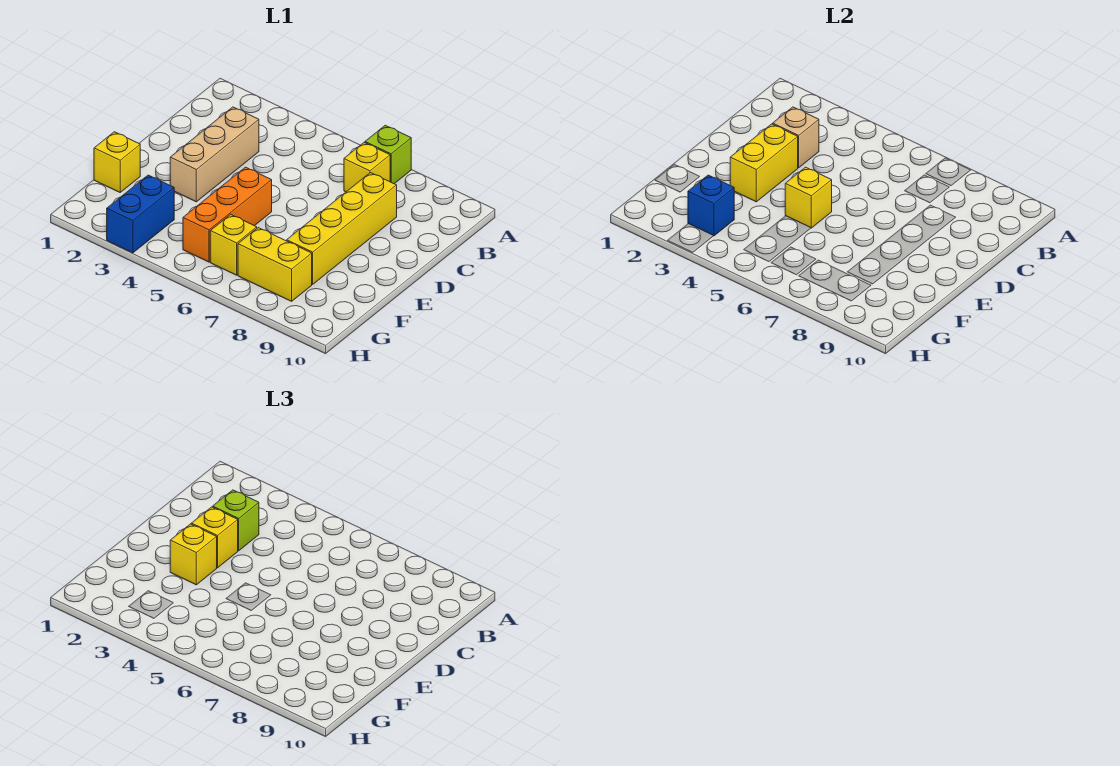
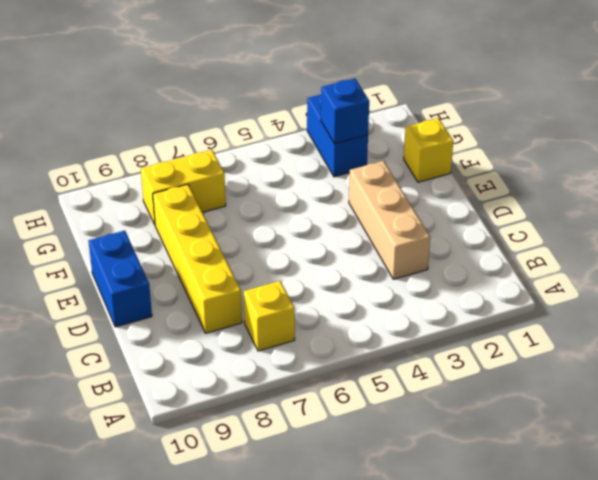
blue brick D10:E10 level 1 -> none
none -> lime brick A7 level 1
none -> orange brick E5:G5 level 1
none -> yellow brick G6 level 1

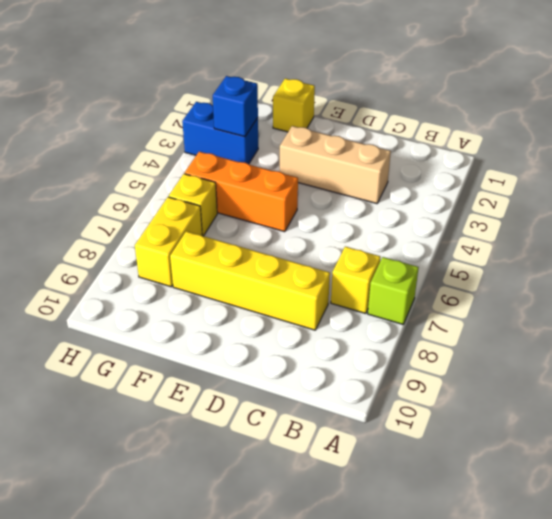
none -> tan brick C3 level 2
none -> yellow brick D3:E3 level 2
none -> yellow brick E5 level 2

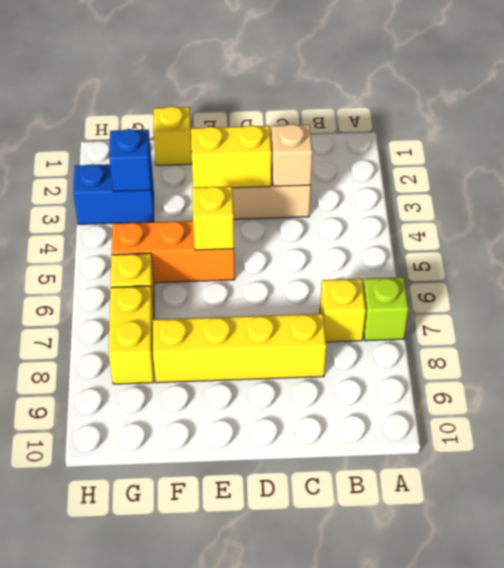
none -> lime brick C3 level 3
none -> yellow brick D3 level 3
none -> yellow brick E3 level 3

